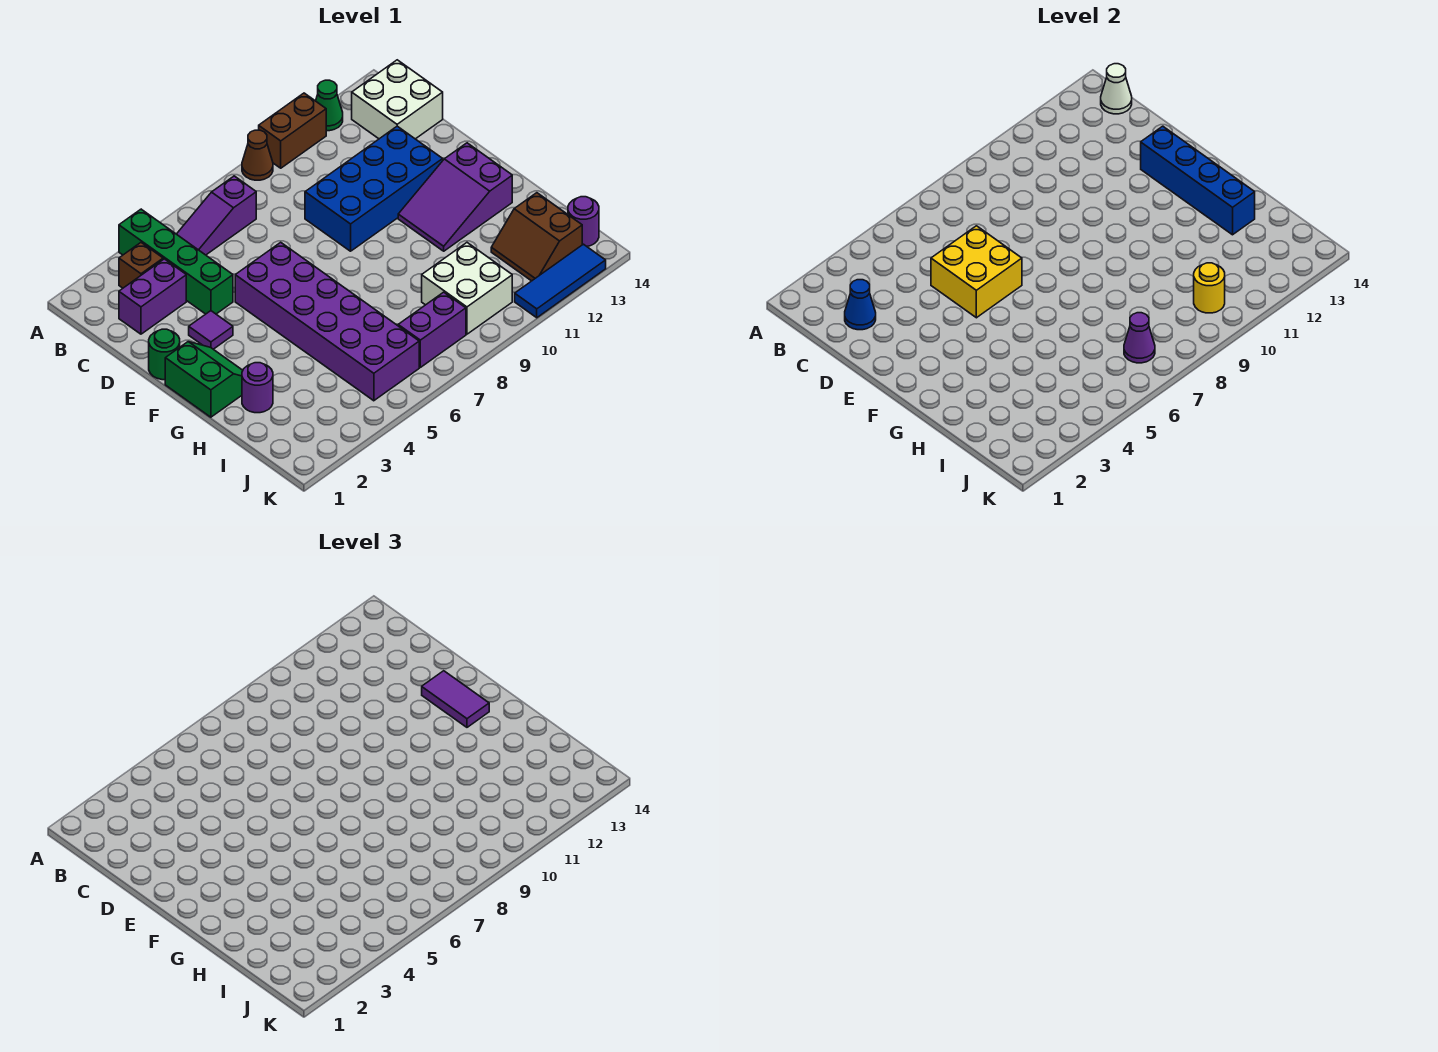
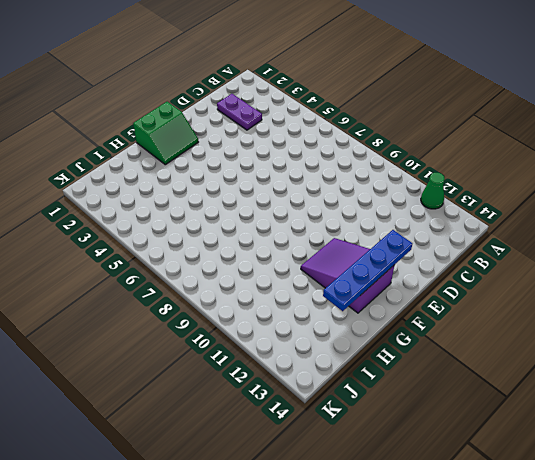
purple plate C2:C3 level 1 -> purple brick C2:C3 level 1
blue plate E13:H13 level 2 -> blue brick E13:H13 level 2
none -> green brick A4:D4 level 1
none -> brown cone A9 level 1
none -> brown brick A10:A11 level 1

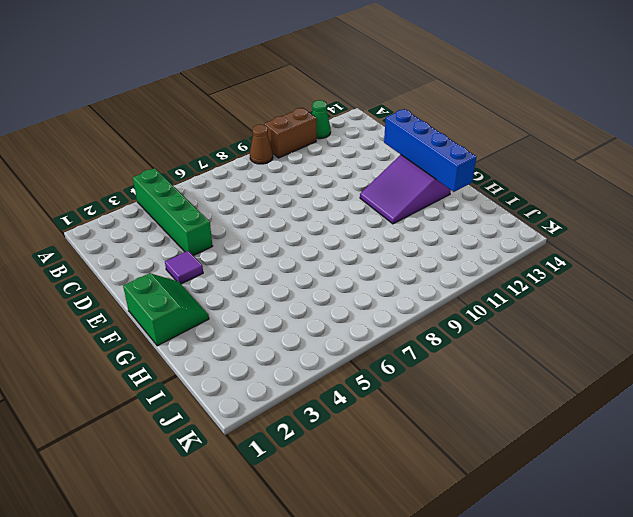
none -> brown brick B3 level 1
none -> purple slope B5:B7 level 1 top 7
none -> white brick B13:C14 level 1

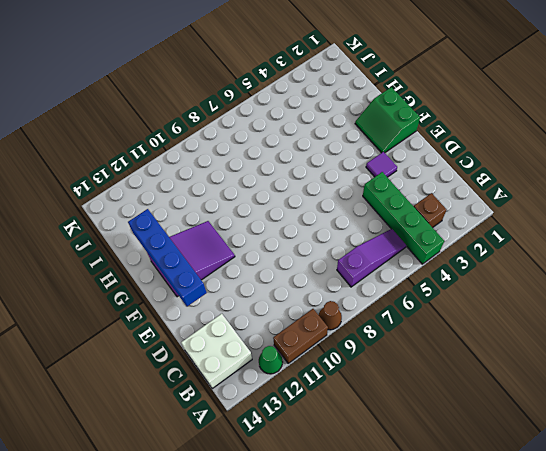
none -> purple brick C2:C3 level 1
none -> blue brick D9:E12 level 1
none -> green round brick E1 level 1

